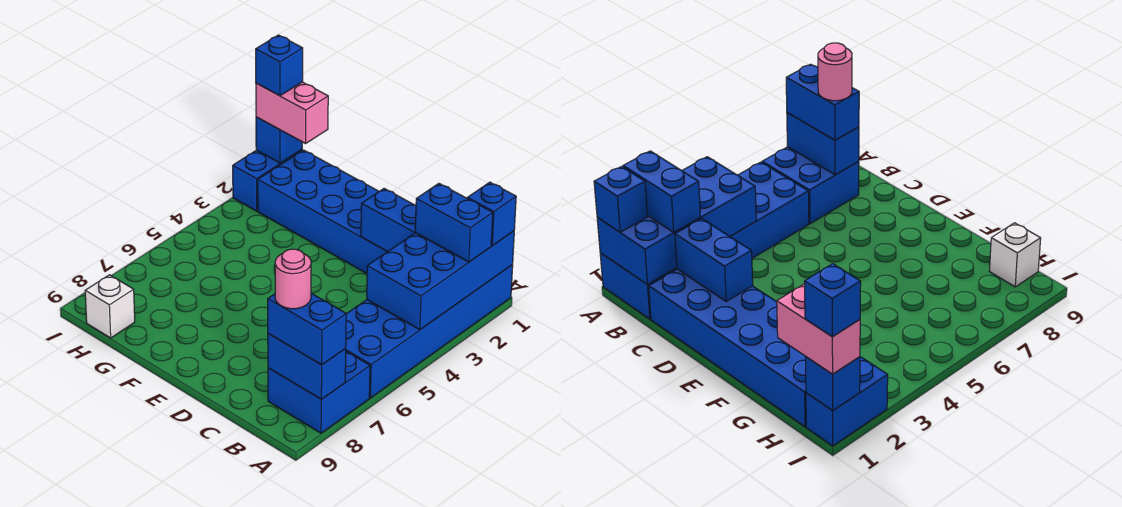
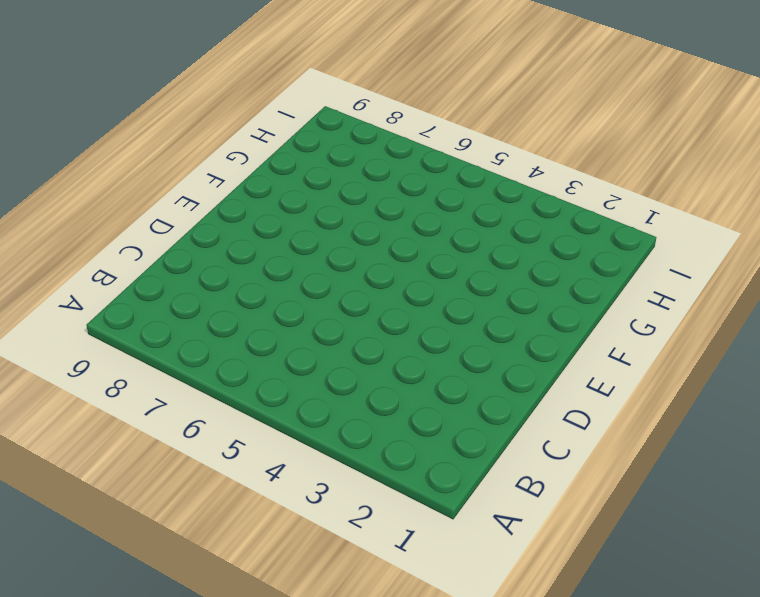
none -> blue brick A1:B6 level 1
none -> blue brick A7:B8 level 1
none -> blue brick C1:H2 level 1

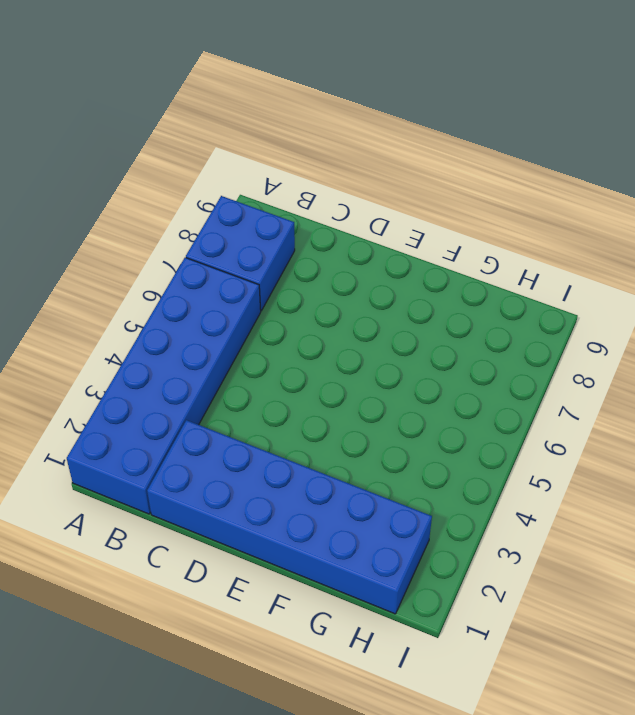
none -> white brick H9 level 1
none -> blue brick I1:I2 level 1
none -> blue brick A1:B4 level 2

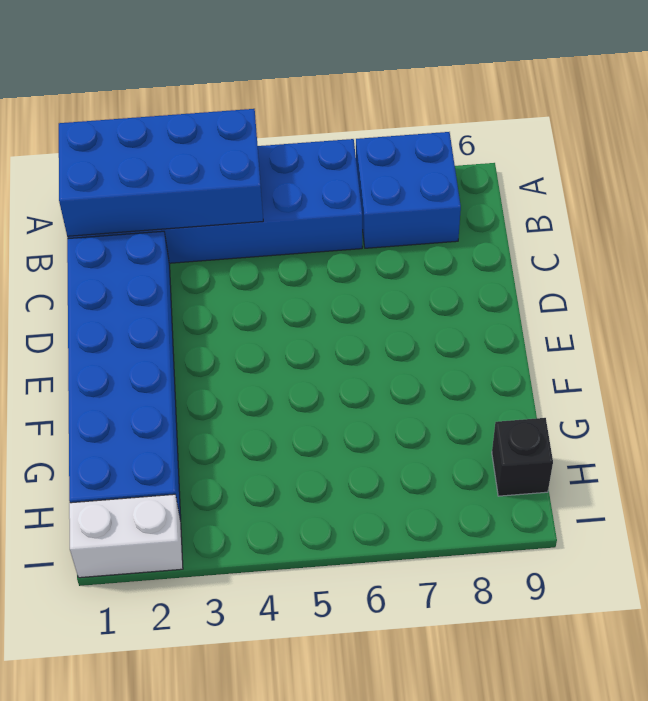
black brick H9 level 1 -> white brick H9 level 1
white brick I1:I2 level 1 -> blue brick I1:I2 level 1
none -> blue brick A8:B8 level 2
none -> blue brick C2:D2 level 2
none -> blue brick I1 level 2

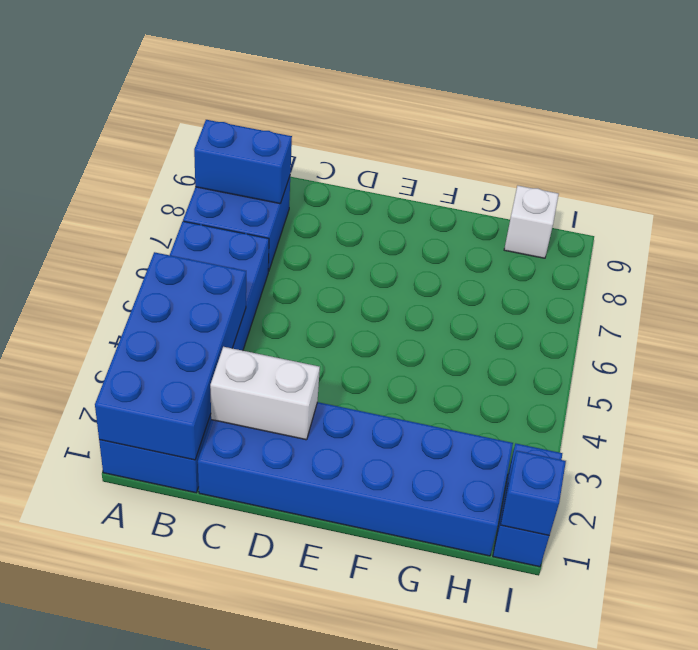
white brick C2:D2 level 2 -> blue brick C2:D2 level 2
none -> blue brick A1 level 3
none -> blue brick A2:B2 level 3
none -> blue brick A8:B8 level 3

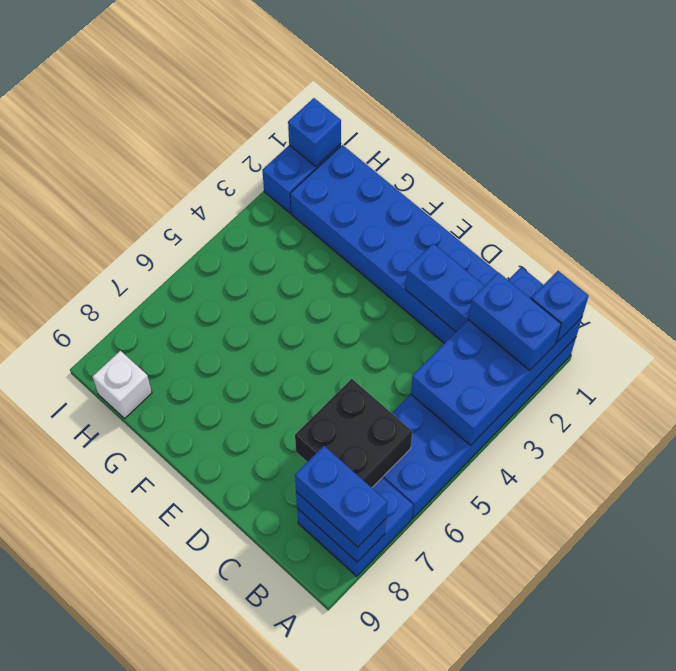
black brick B6:C7 level 2 -> none
none -> pink brick H1:I1 level 3
none -> pink round brick B8 level 4
none -> blue brick I1 level 4

